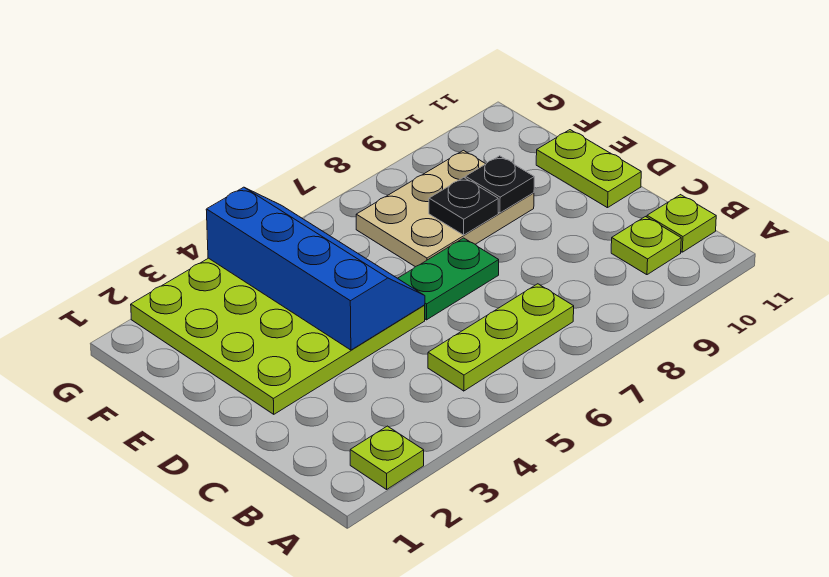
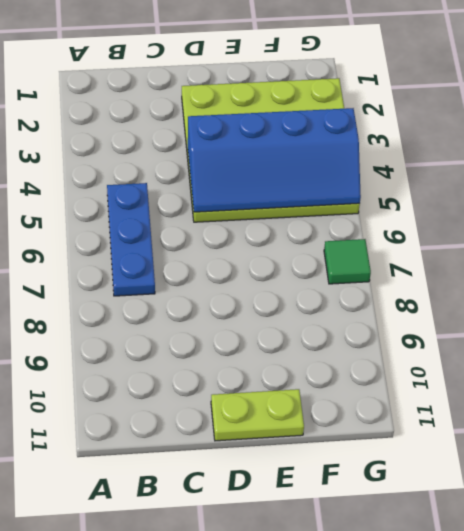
blue plate B5:B7 level 1 -> lime plate B5:B7 level 1
green tile G7 level 1 -> none
none -> lime plate A2 level 1
none -> lime plate B10 level 1

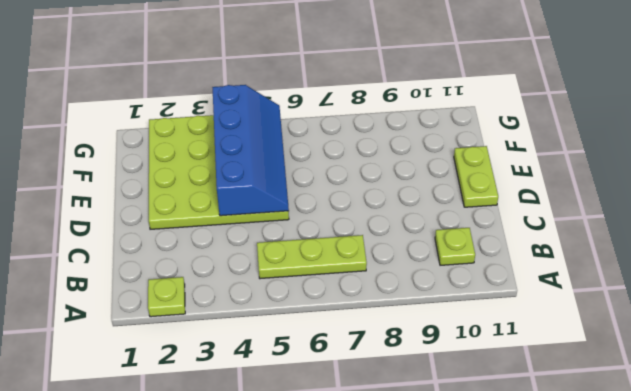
none -> lime plate B11 level 1
none -> green plate D6:D7 level 1

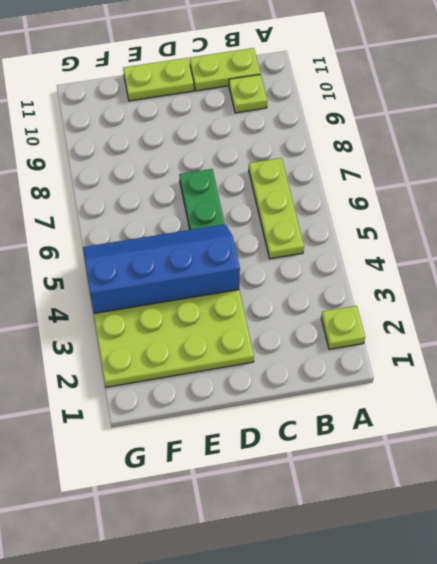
lime plate B11:C11 level 1 -> lime plate B11 level 1
none -> tan plate E7:F9 level 1
none -> black plate E8 level 2

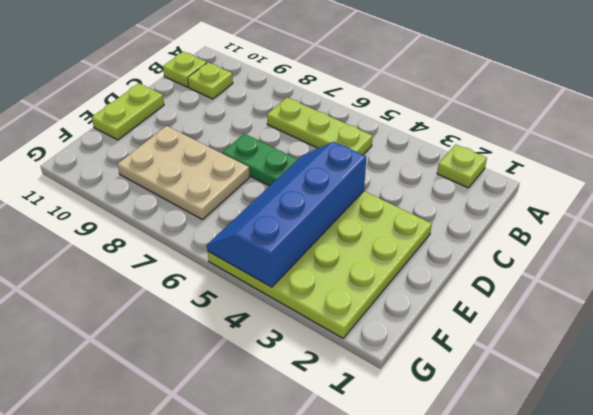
none -> black plate E8 level 2
none -> black plate E9 level 2

